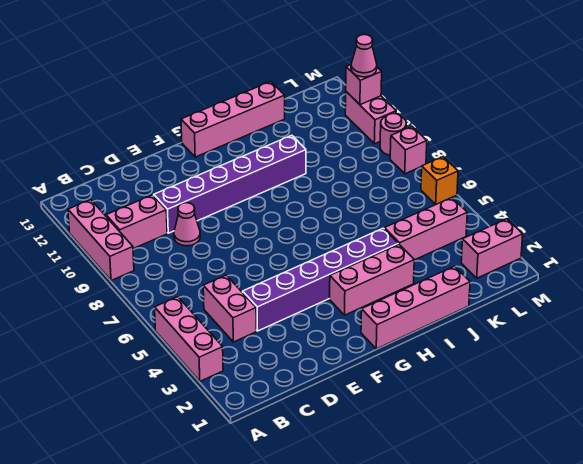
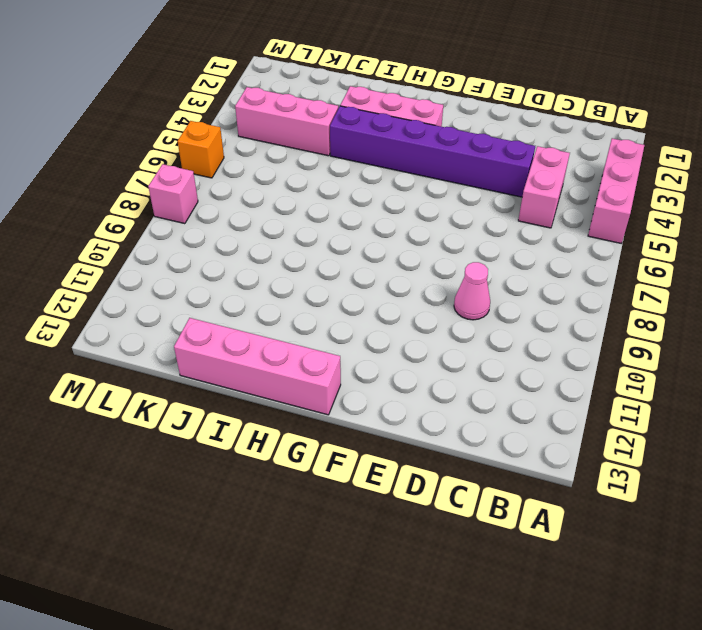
none -> pink brick A9:A11 level 1
none -> pink brick B10:C10 level 1
none -> purple brick D10:I10 level 1

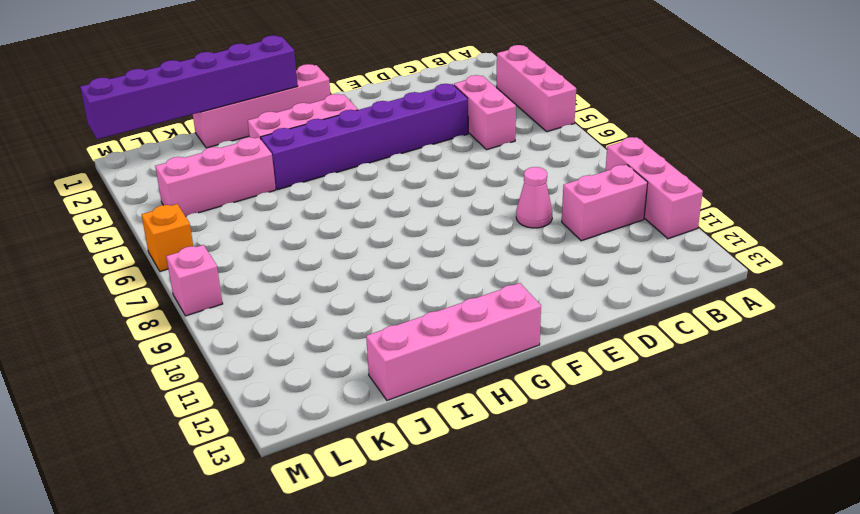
purple brick H1:M1 level 2 -> purple brick D10:I10 level 1
none -> pink brick L2:M2 level 1
none -> pink round brick M9 level 1
none -> pink brick M10:M11 level 1

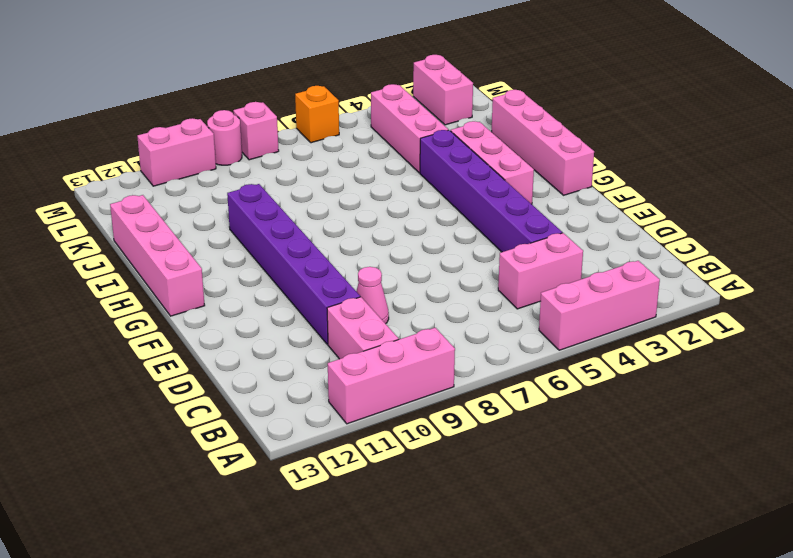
none -> pink brick M11 level 2
none -> pink cone M11 level 3

